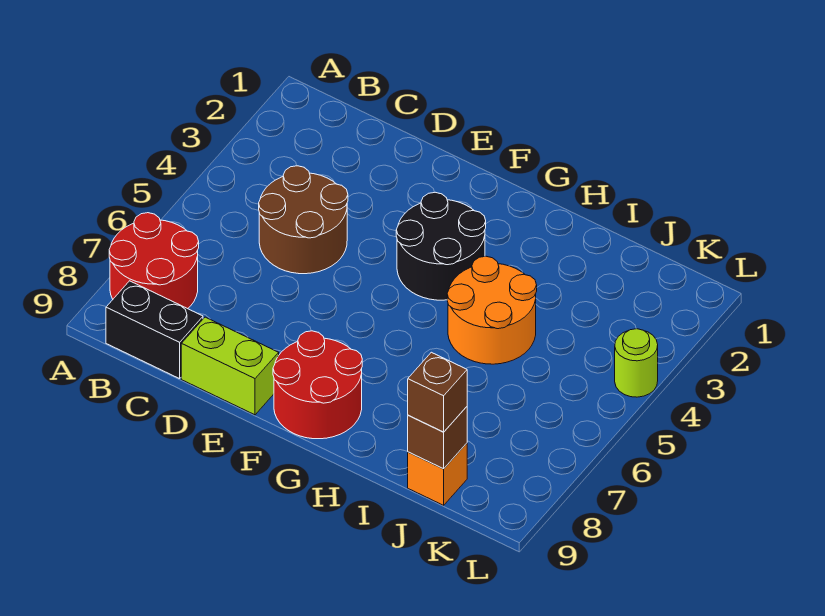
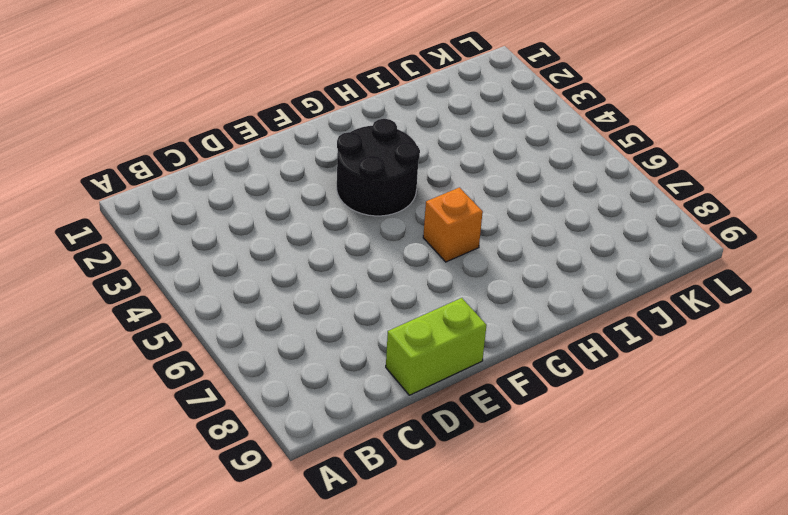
orange brick G6 level 1 -> orange brick J9 level 1
none -> red round brick A7:B8 level 1
none -> black brick B9:C9 level 1

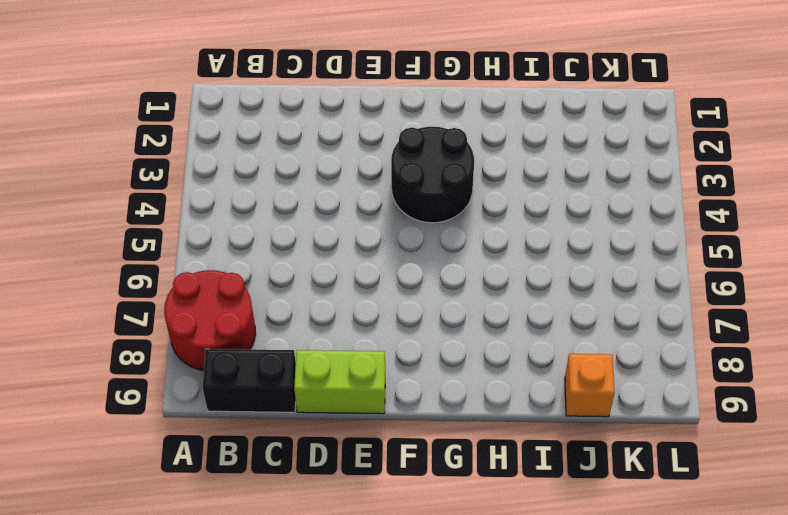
none -> brown round brick C4:D5 level 1
none -> red round brick F8:G9 level 1

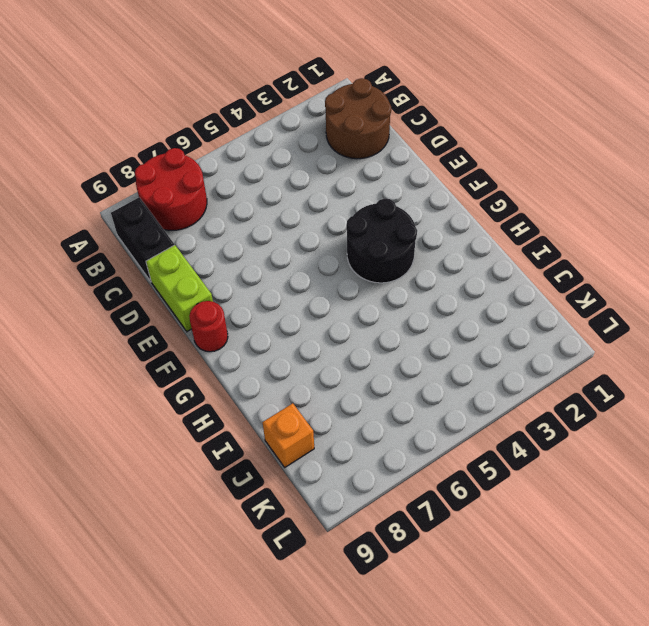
brown round brick B1:C2 level 1 -> brown round brick C4:D5 level 1
red round brick F9 level 1 -> red round brick F8:G9 level 1
none -> orange round brick H4:I5 level 1
none -> lime round brick L4 level 1

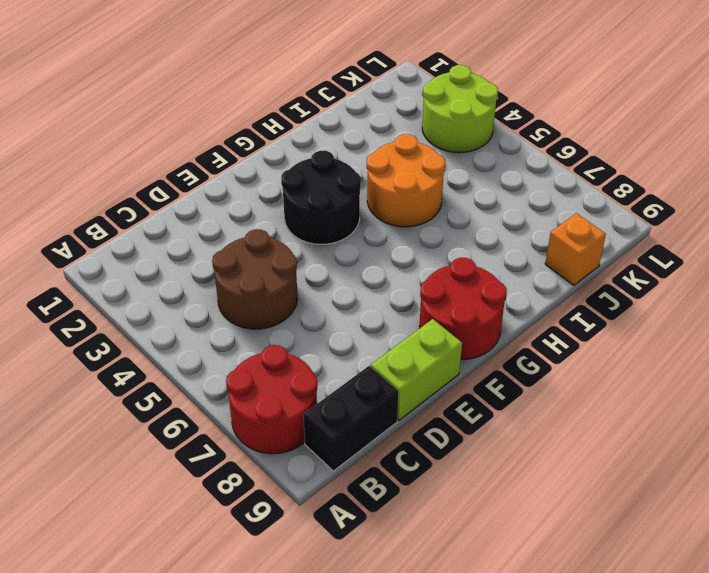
lime round brick K3:L4 level 1 -> lime round brick L4 level 1
none -> brown brick J9 level 2
none -> brown brick J9 level 3

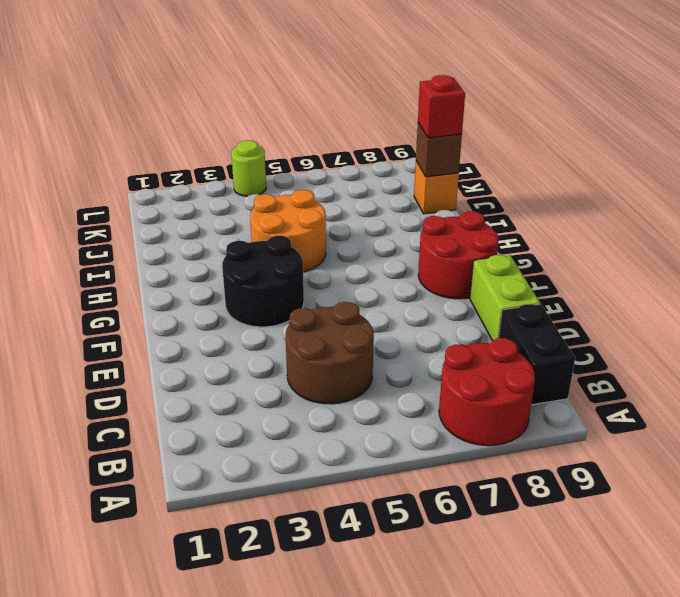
red brick J9 level 3 -> brown brick J9 level 3

